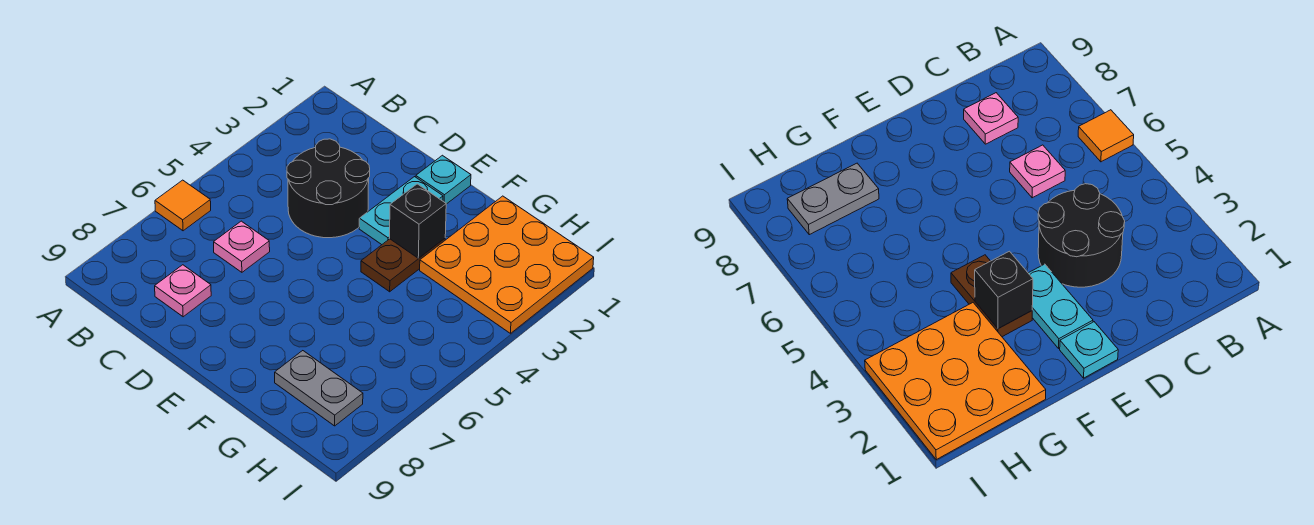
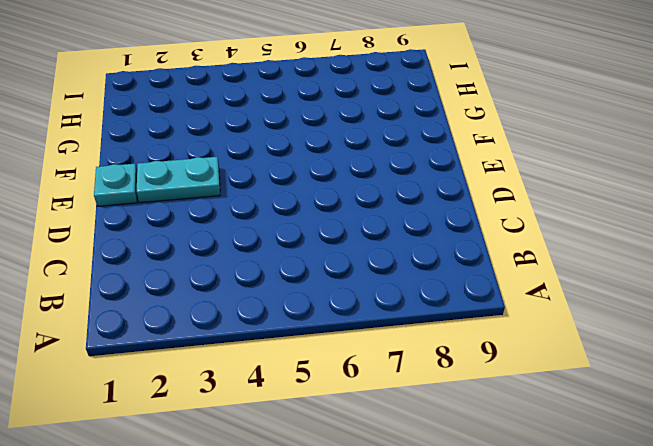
none -> orange tile A6 level 1
none -> black round brick C3:D4 level 1

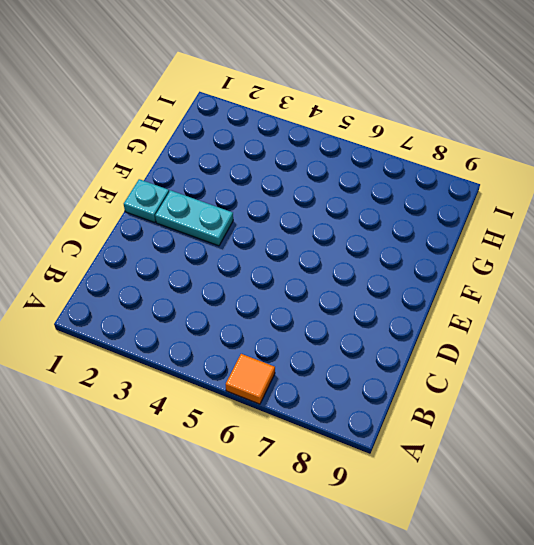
none -> black round brick C3:D4 level 1
none -> pink plate C6 level 1

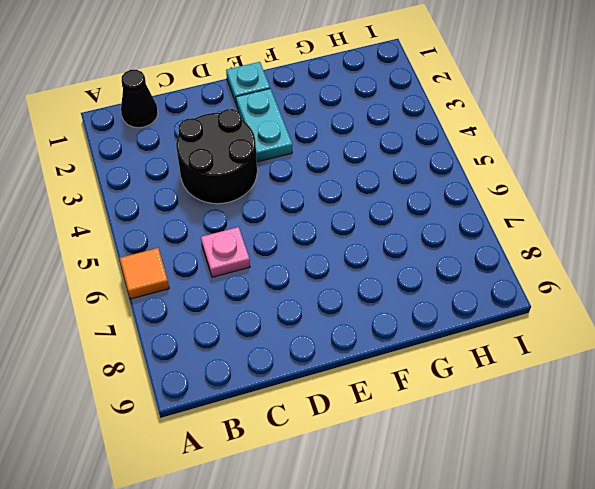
black cone B1 level 1 -> none
none -> pink plate C8 level 1
none -> brown plate F3:F4 level 1

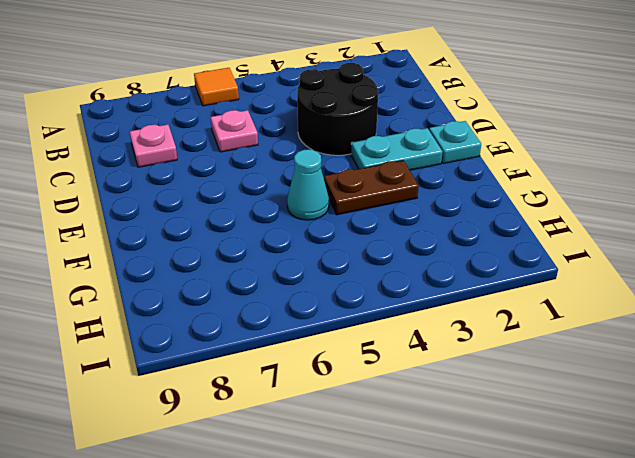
cyan cone F5 level 1 -> none
none -> orange plate G1:I3 level 1
none -> grey plate G8:H8 level 1

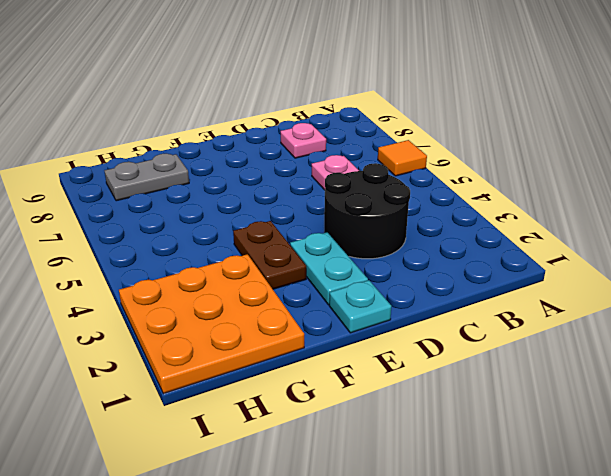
none -> black brick F3 level 2

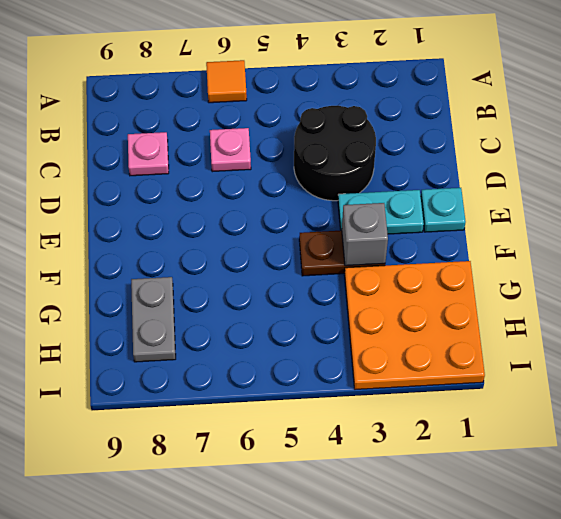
grey brick F3 level 2 -> black brick F3 level 2

